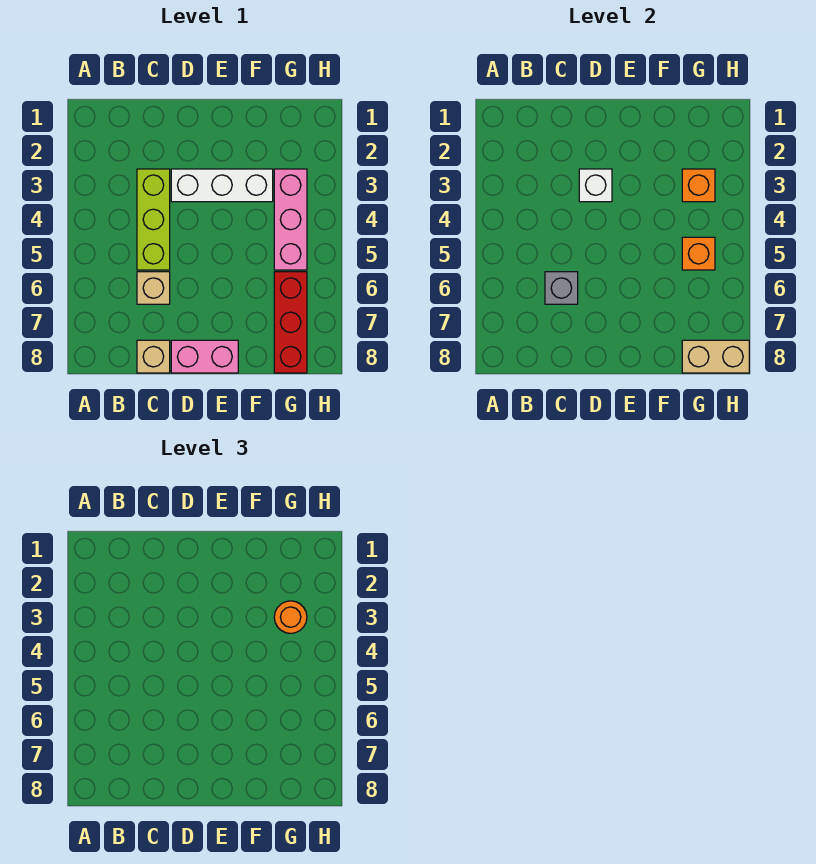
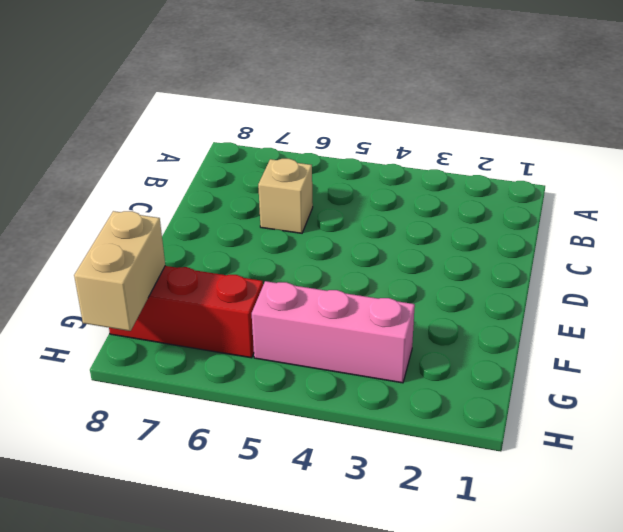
none -> lime brick C3:C5 level 1
none -> tan brick C8 level 1
none -> white brick D3:F3 level 1

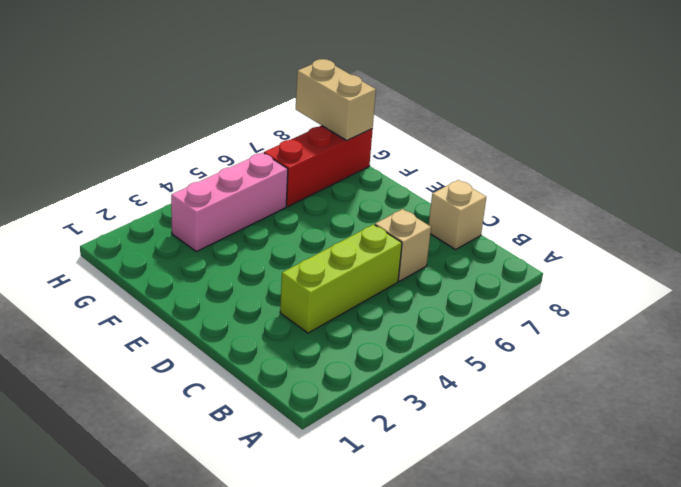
none -> white brick D3:F3 level 1
none -> pink brick D8:E8 level 1
none -> grey brick C6 level 2

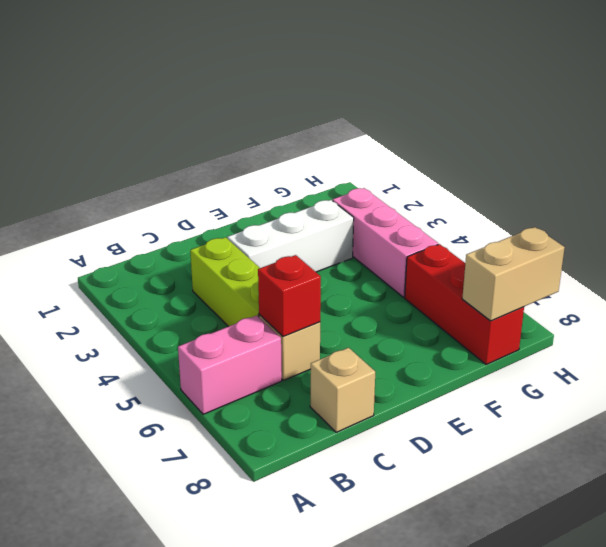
pink brick A6:B6 level 1 -> pink brick D8:E8 level 1
red brick C6 level 2 -> grey brick C6 level 2
none -> white brick D3 level 2
none -> orange brick G3 level 2
none -> orange brick G5 level 2

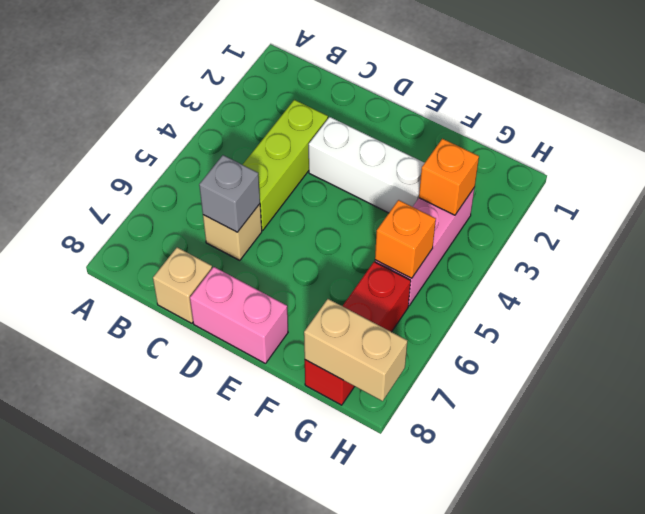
none -> white brick D3 level 2
none -> orange round brick G3 level 3

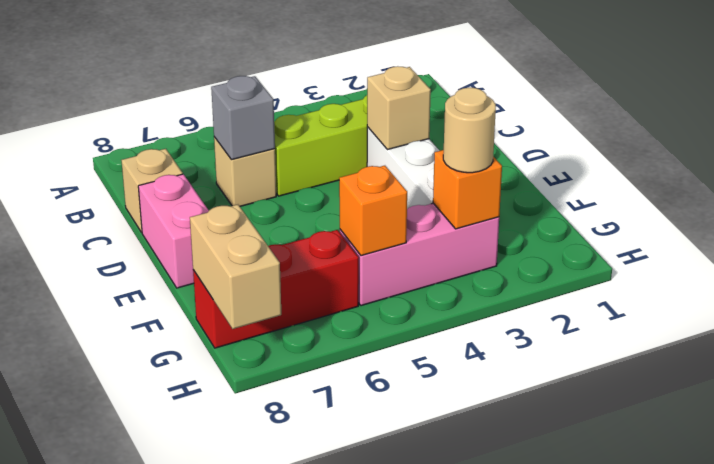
tan brick D3 level 2 -> white brick D3 level 2
tan round brick G3 level 3 -> orange round brick G3 level 3

